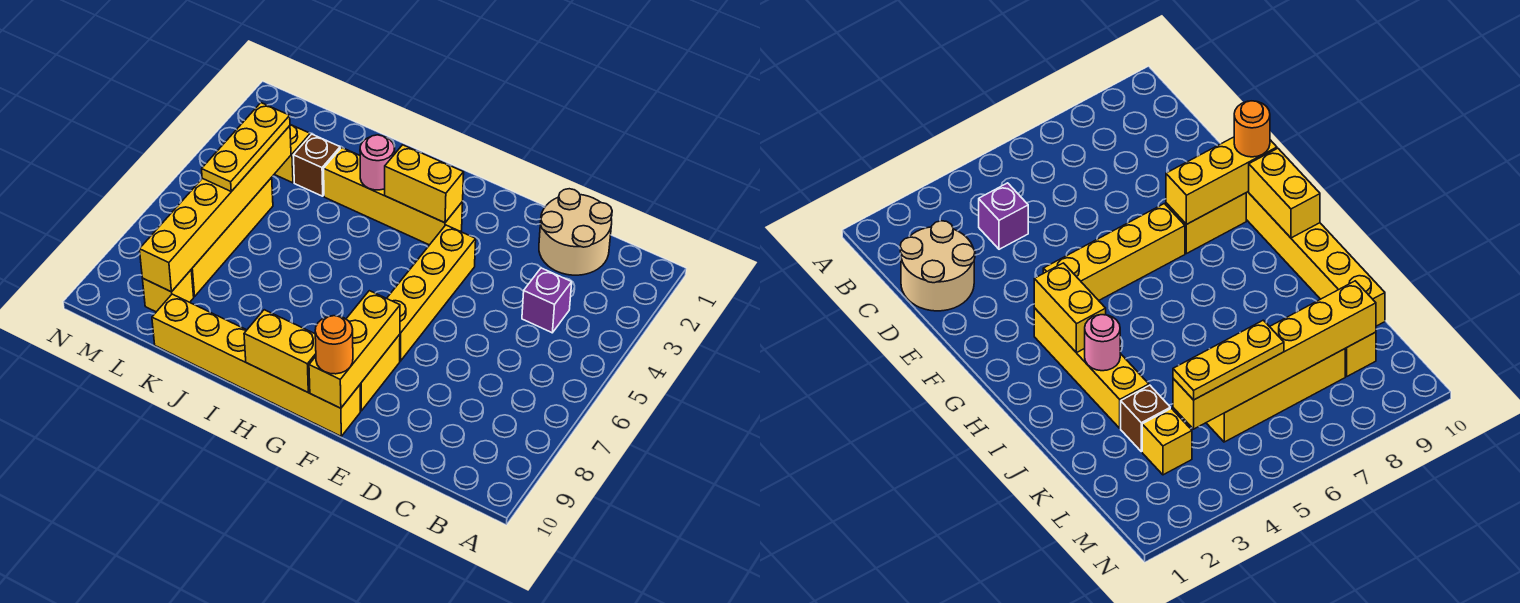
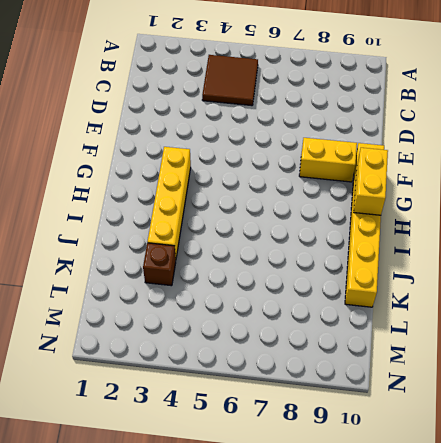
brown tile B4:C5 level 1 -> purple brick C4 level 1
none -> tan round brick C1:D2 level 1
none -> yellow brick F4:F7 level 1
none -> yellow brick L3 level 1

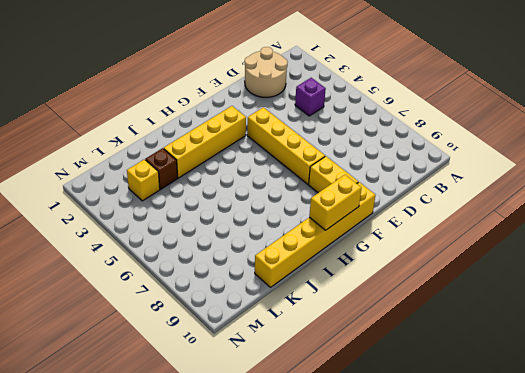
none -> yellow brick L5:L8 level 1
none -> yellow brick L9 level 1
none -> yellow brick F8:F10 level 2

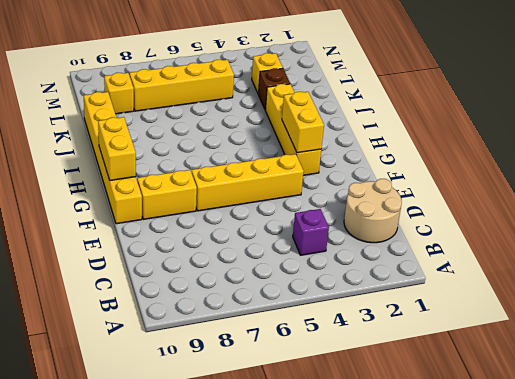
none -> yellow brick F8:F10 level 2
none -> pink round brick I3 level 2
none -> yellow brick L4:L9 level 2

